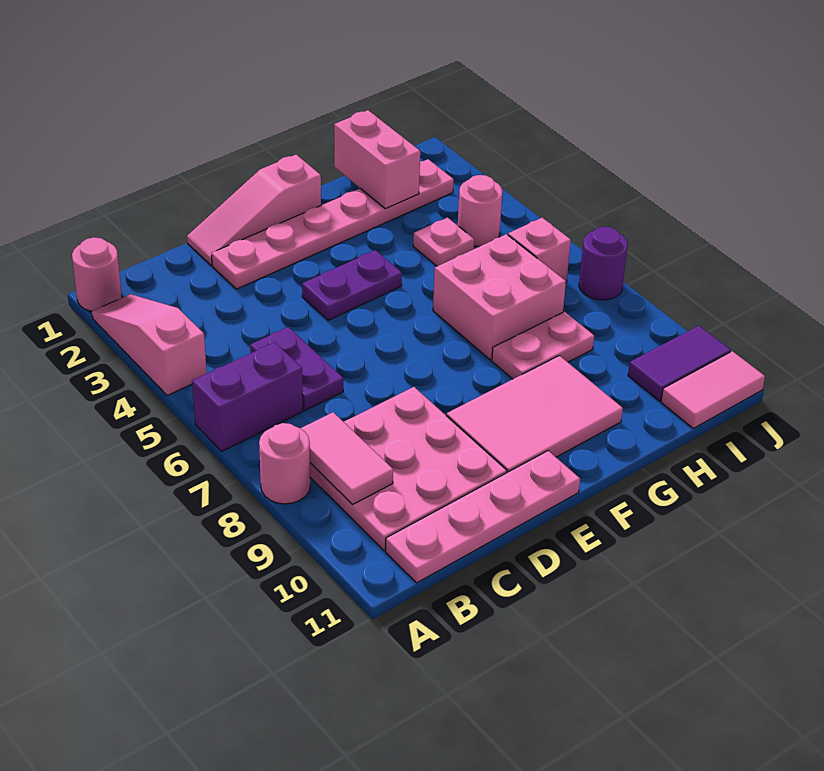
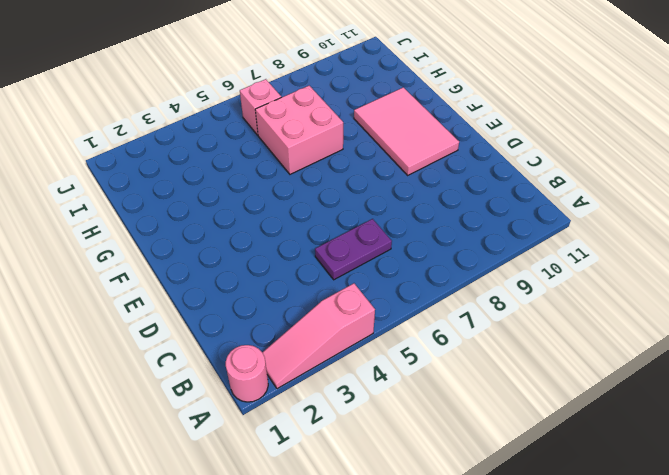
none -> purple brick A6:B6 level 1
none -> pink round brick A8 level 1
none -> pink plate B8:D10 level 1

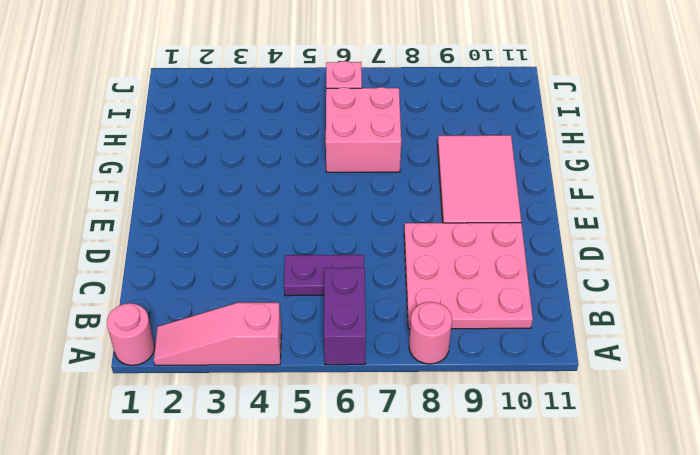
none -> pink plate B11:E11 level 1
none -> pink slope D1:F1 level 1 top F
none -> pink plate D2:I2 level 1

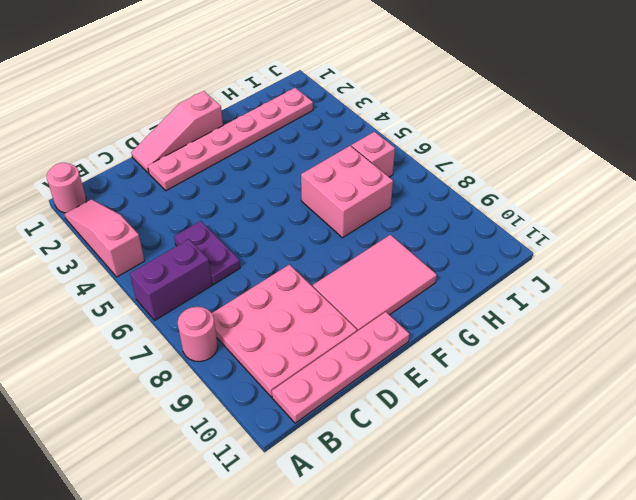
none -> purple plate E4:F4 level 1
none -> pink plate G8:H8 level 1
none -> pink plate H4 level 1

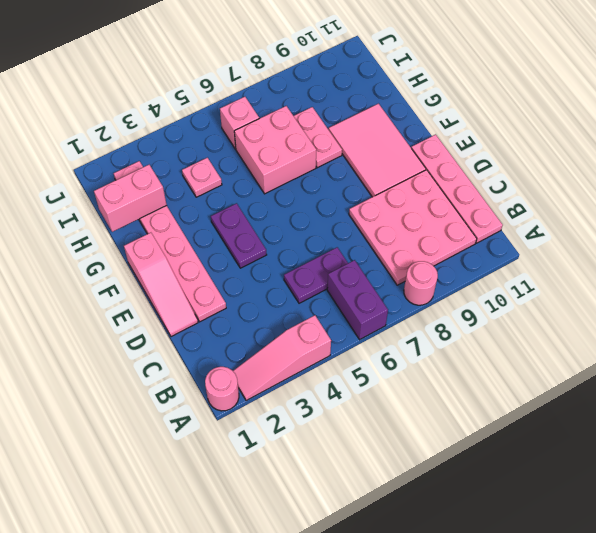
none -> pink round brick I4 level 1
none -> purple tile I10:J10 level 1
none -> pink tile I11:J11 level 1

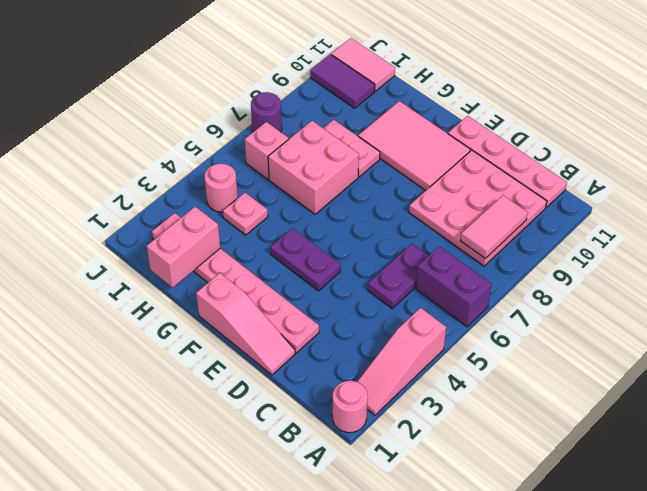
none -> pink round brick A8 level 1

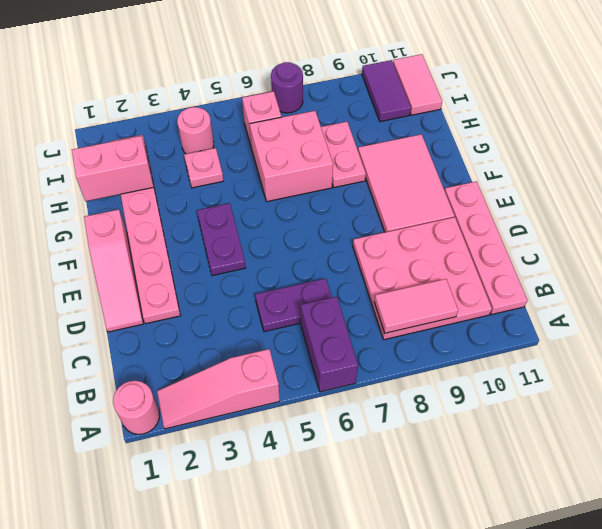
none -> pink round brick A8 level 1

